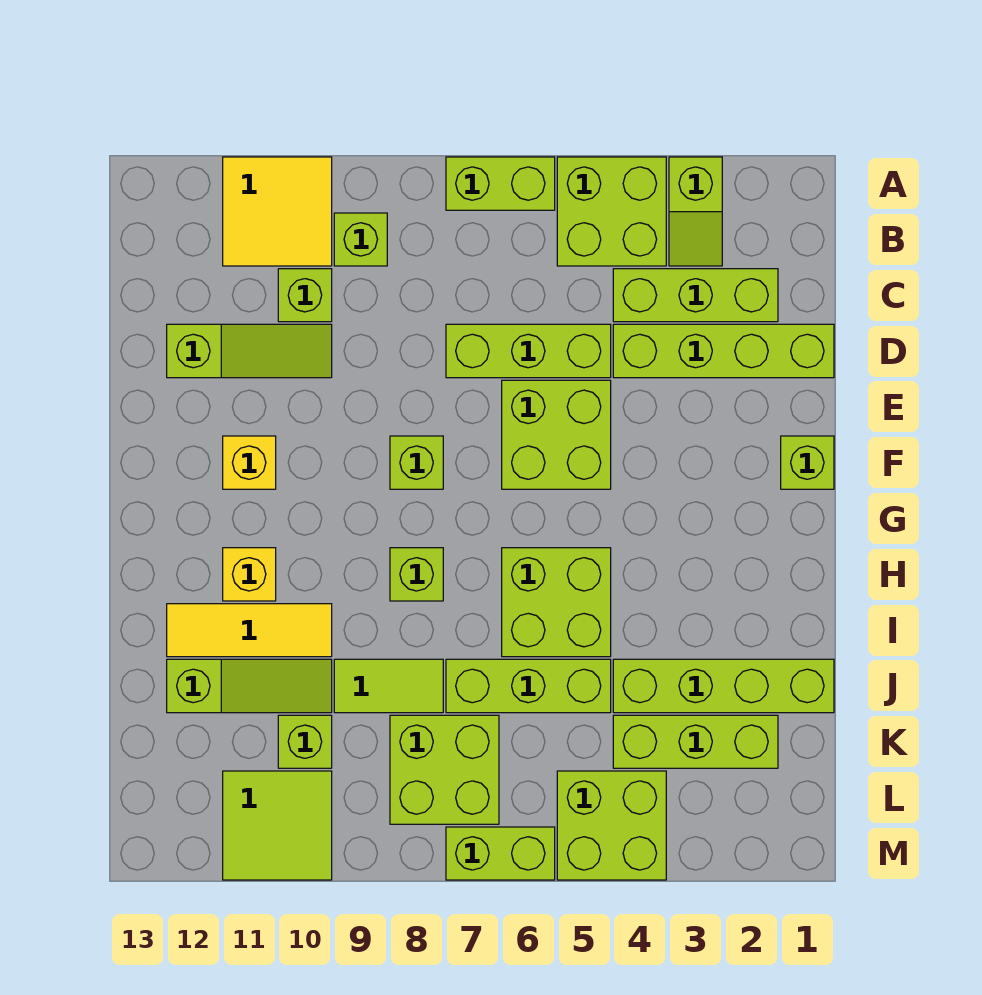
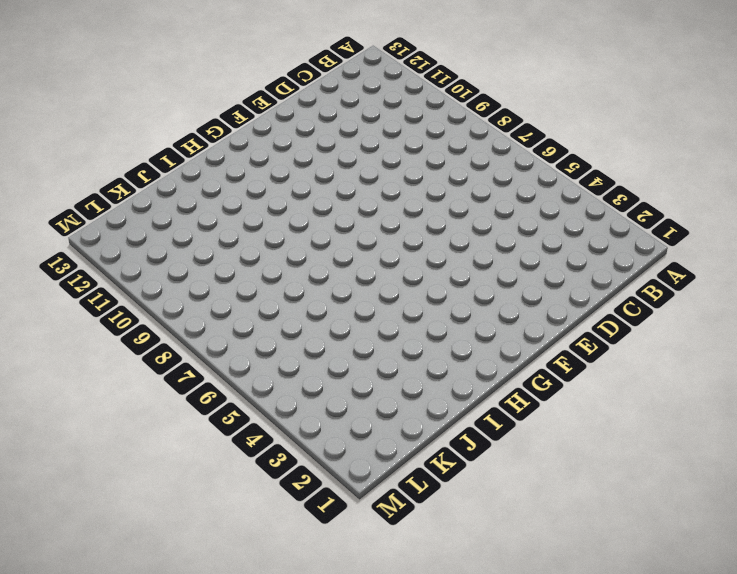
none -> lime slope A3:B3 level 1 top A
none -> lime brick A4:B5 level 1
none -> lime brick A6:A7 level 1

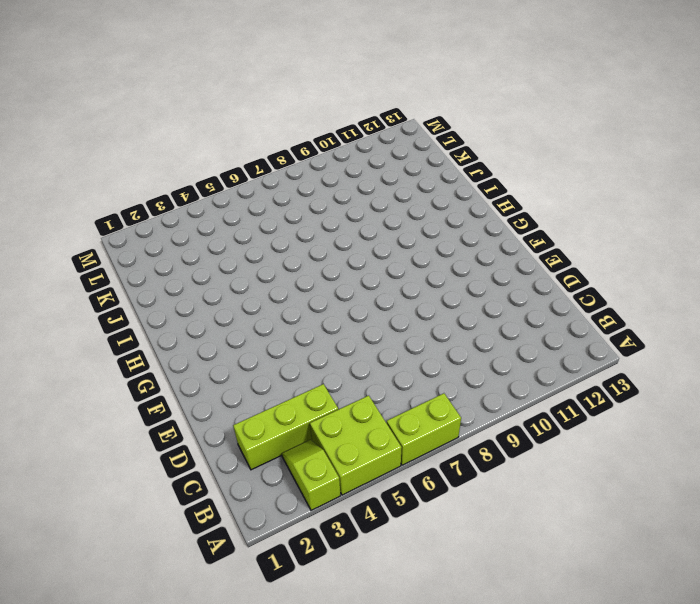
none -> yellow tile A10:B11 level 1
none -> lime brick B9 level 1
none -> lime brick C10 level 1

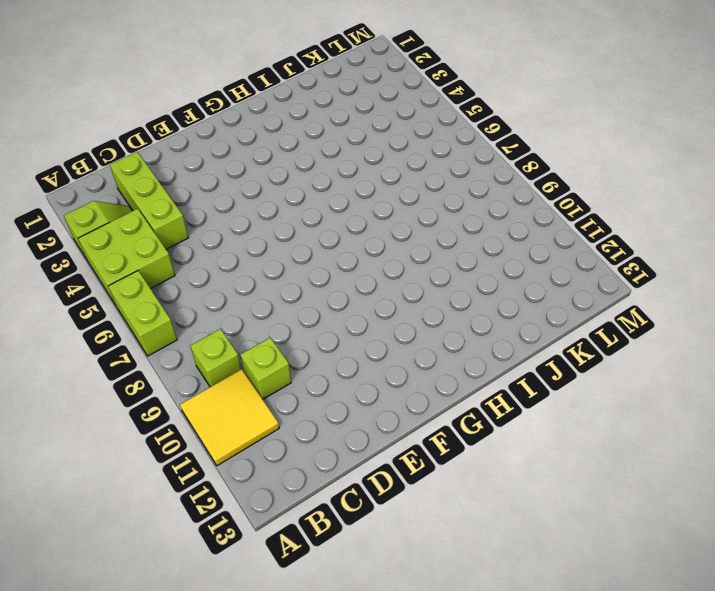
none -> lime brick D1:D4 level 1
none -> lime brick D5:D7 level 1
none -> lime slope D10:D12 level 1 top 12

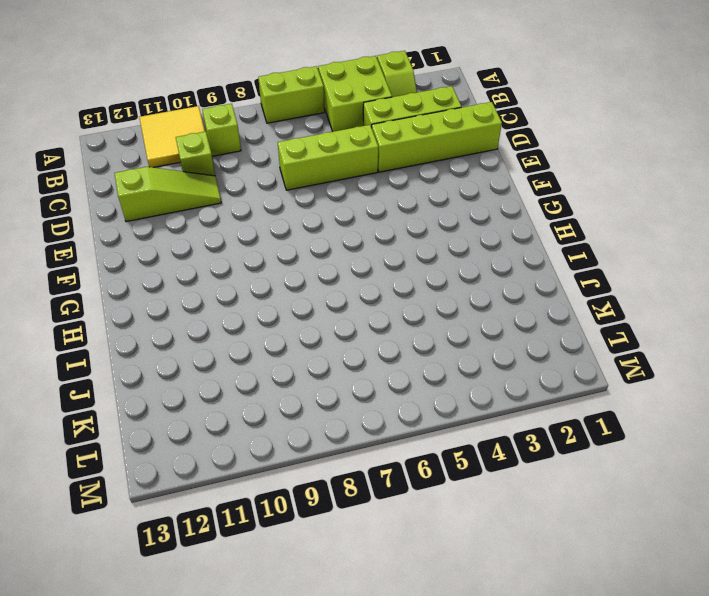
none -> lime brick E5:F6 level 1
none -> lime brick F1 level 1
none -> lime brick F8 level 1

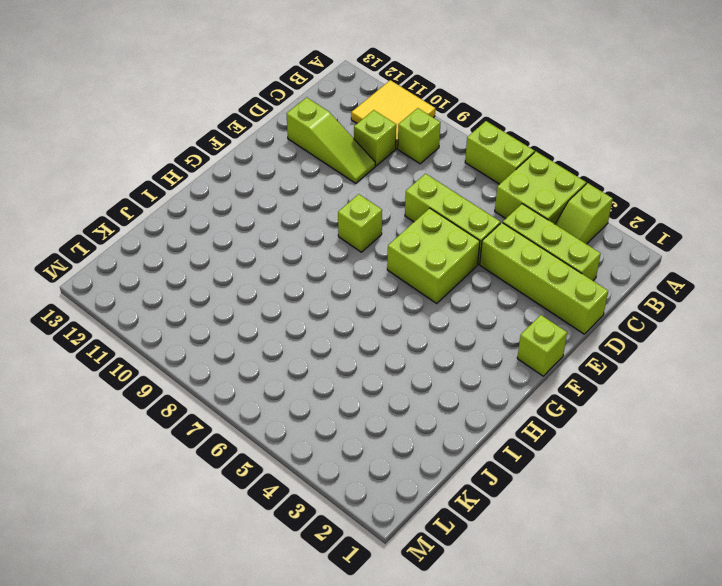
none -> yellow brick F11 level 1
none -> lime brick H5:I6 level 1
none -> lime brick H8 level 1

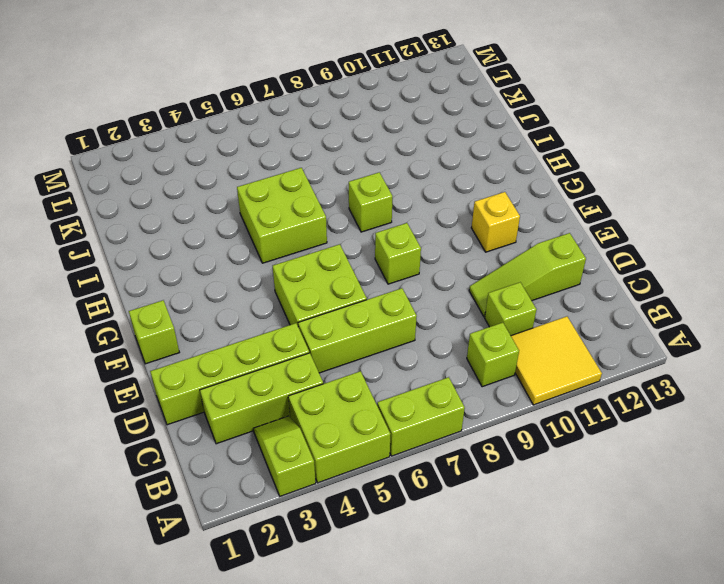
none -> yellow brick H11 level 1
none -> yellow tile I10:I12 level 1
none -> lime brick J1:J4 level 1

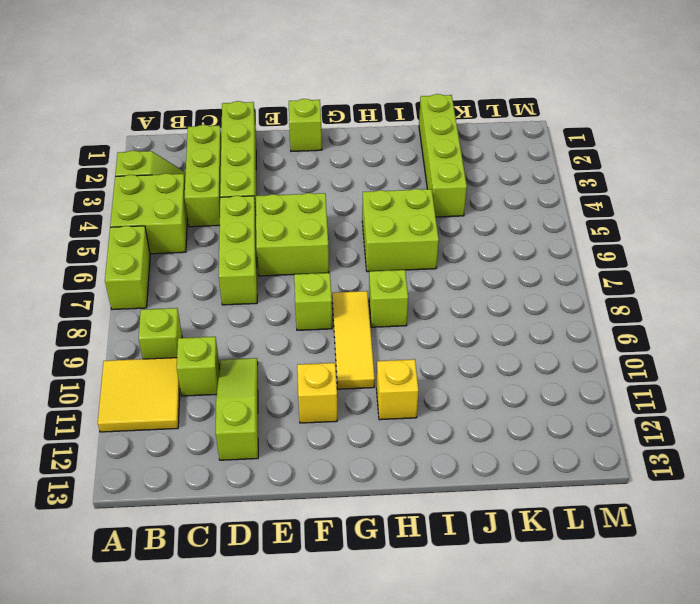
yellow tile G8:G10 level 1 -> yellow tile I10:I12 level 1
none -> lime brick J5:J7 level 1
none -> lime tile J8:J9 level 1
none -> lime slope J10:J12 level 1 top 12

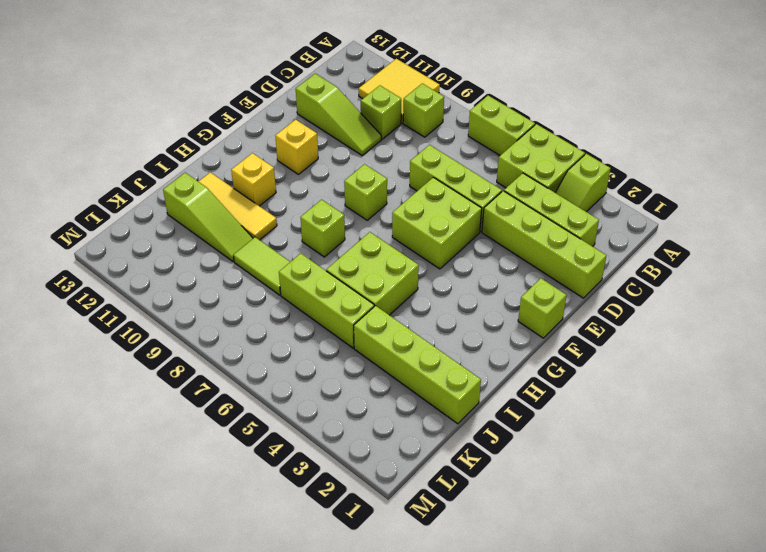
none -> lime brick K2:K4 level 1
none -> lime brick K7:L8 level 1
none -> lime brick K10 level 1

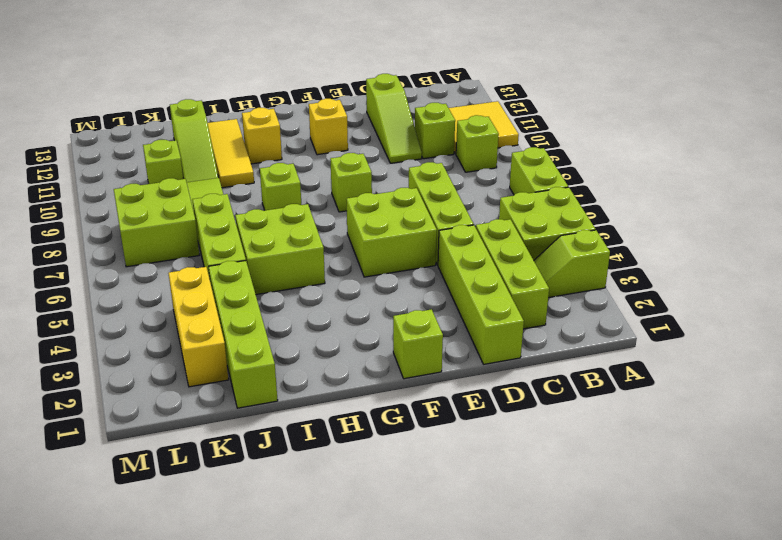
yellow brick K2:K4 level 1 -> lime brick K2:K4 level 1
none -> lime brick L4:M5 level 1
none -> lime tile L10:M11 level 1
none -> lime brick M6:M7 level 1

